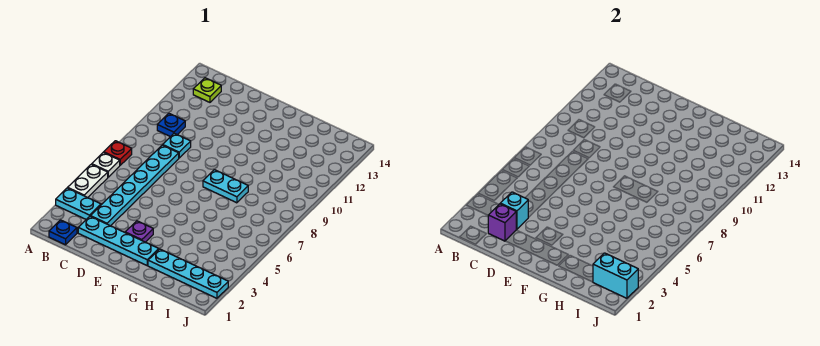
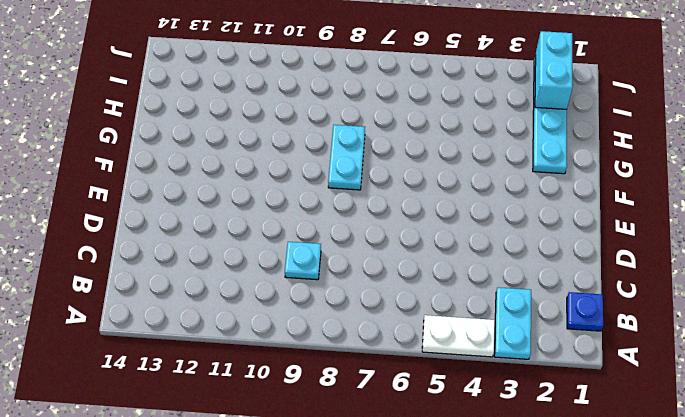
none -> white plate A6 level 1
none -> red plate A7 level 1
none -> blue plate B10 level 1

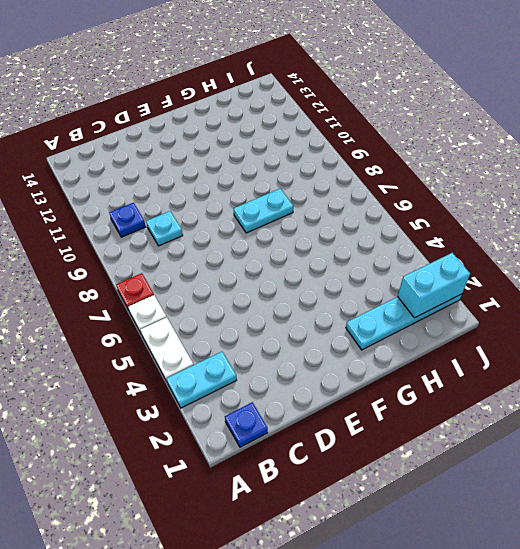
none -> lime plate B13 level 1
none -> cyan plate C2:F2 level 1
none -> cyan plate C3:C8 level 1

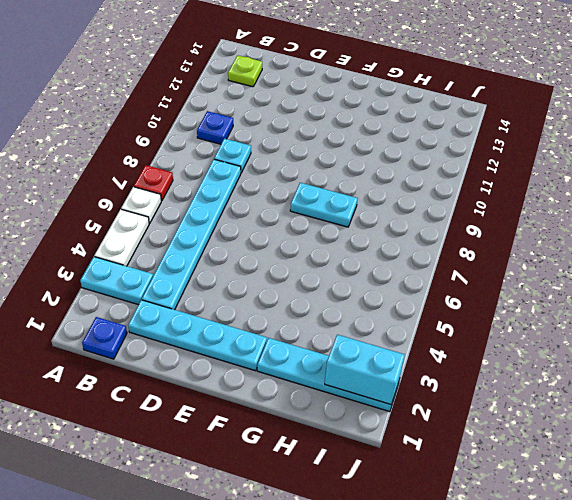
none -> purple plate E3 level 1
none -> purple brick C2 level 2
none -> cyan brick C3 level 2

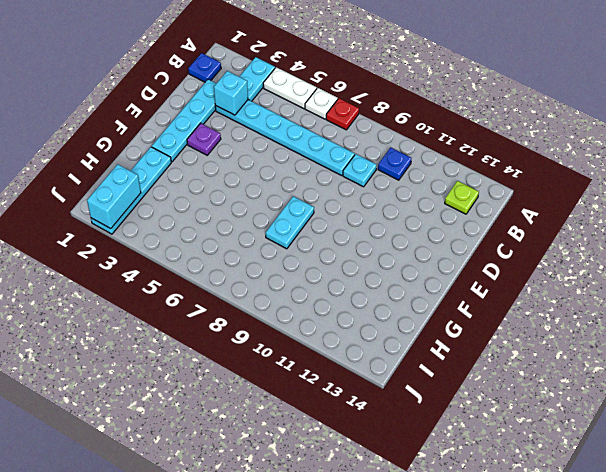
none -> purple brick C2 level 2

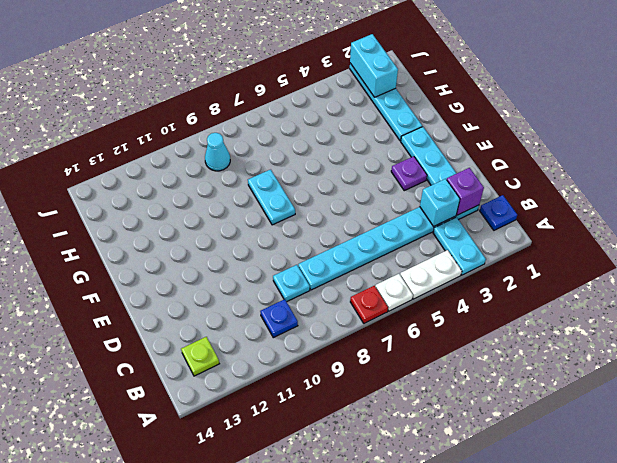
cyan cone I9 level 1 -> none

